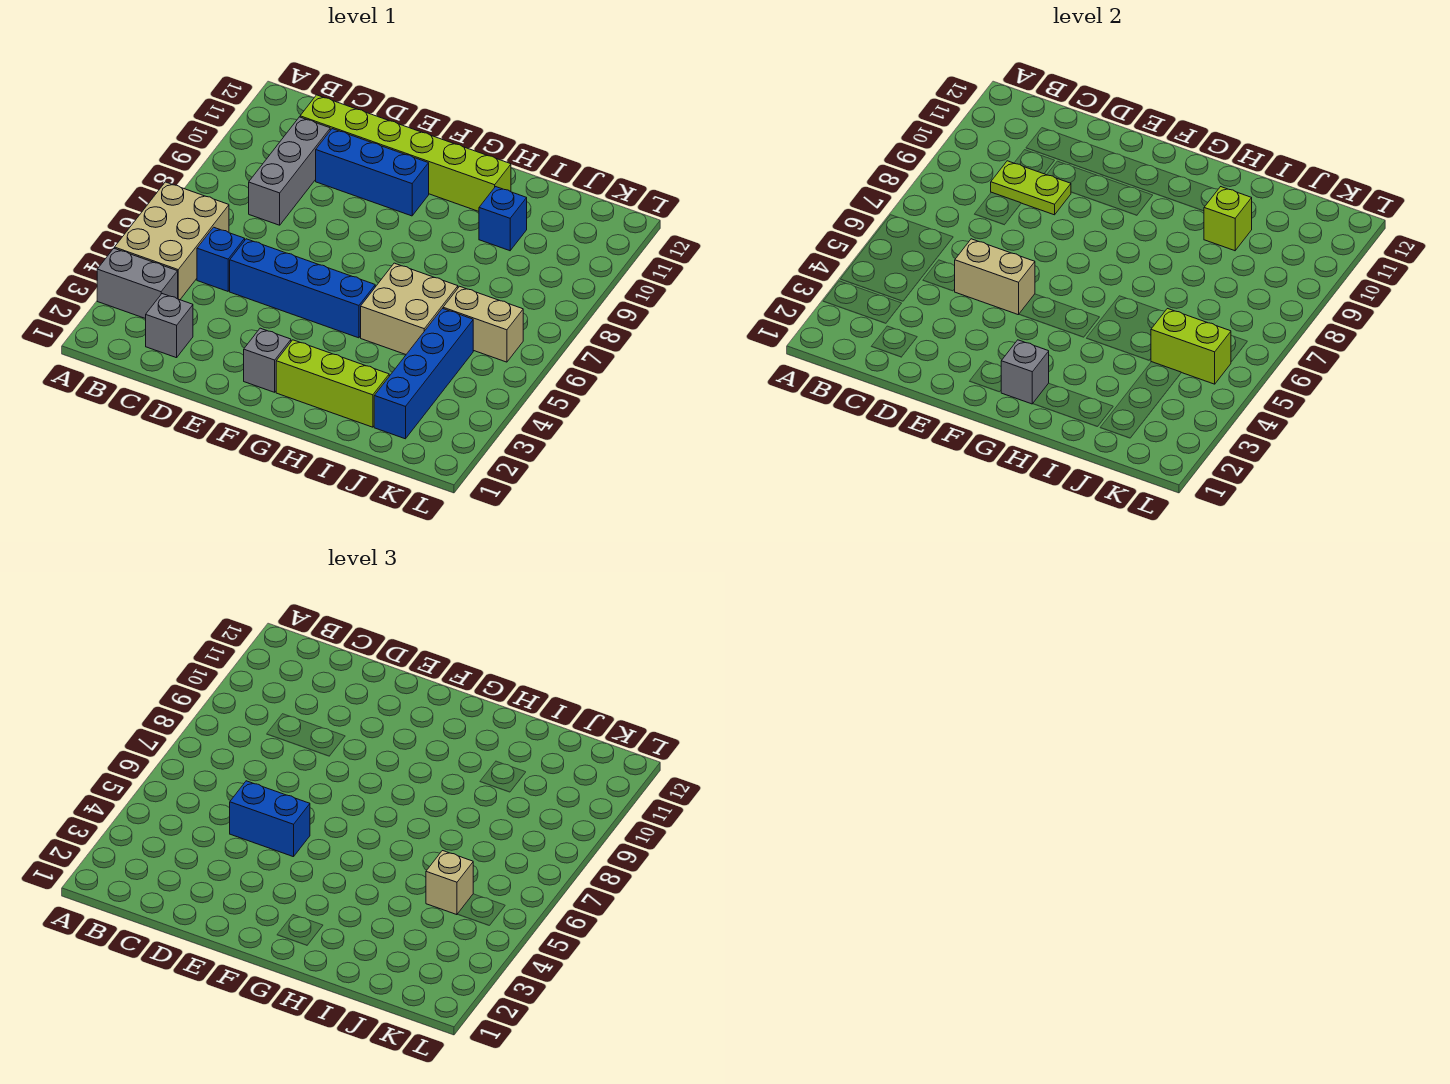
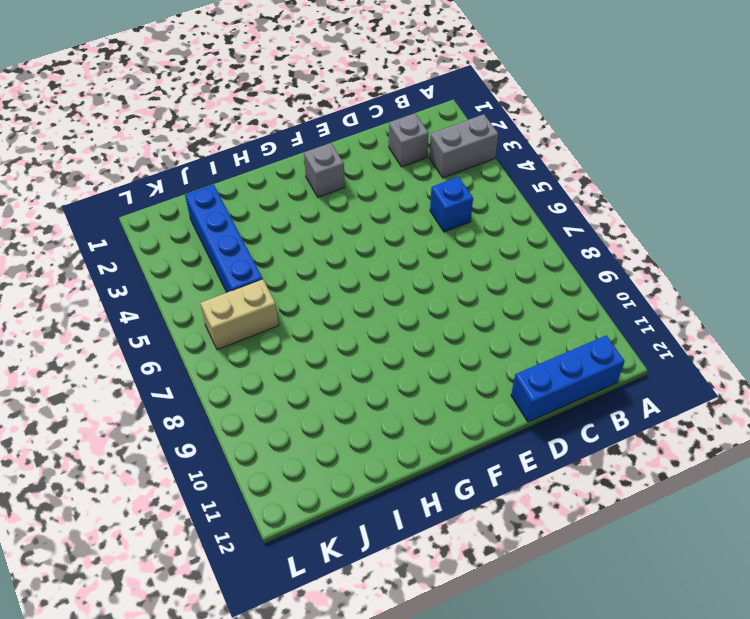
blue brick B12:D12 level 1 -> blue brick D10:F10 level 1
none -> tan brick A4:B6 level 1
none -> grey brick C8:C10 level 1
none -> lime brick C11:H11 level 1

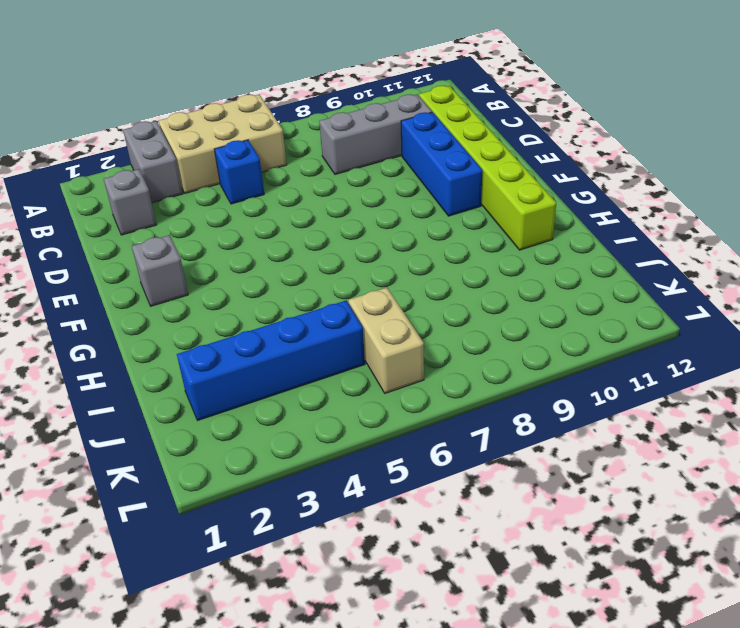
none -> blue brick D5:G5 level 1
none -> lime brick G2:I2 level 1
none -> tan brick H5:I6 level 1

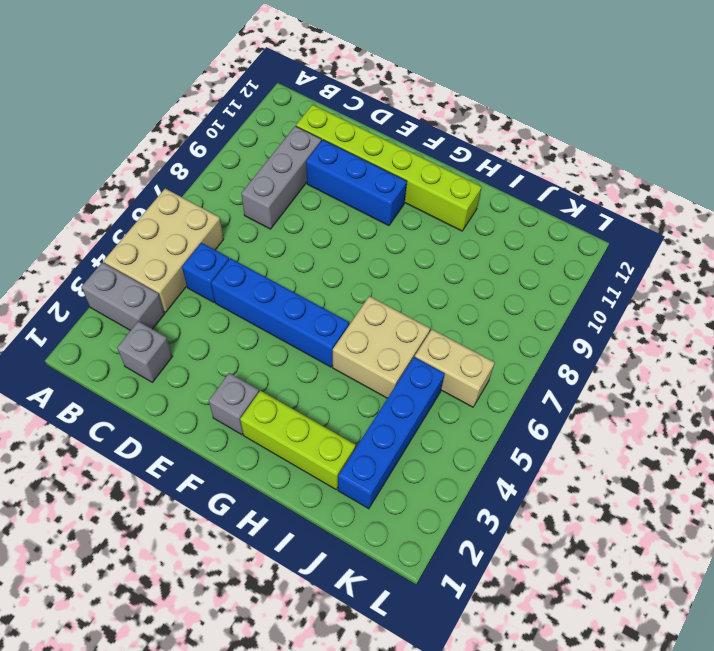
none -> blue brick I10 level 1
none -> lime plate C9:D9 level 2
none -> tan brick D5:E5 level 2

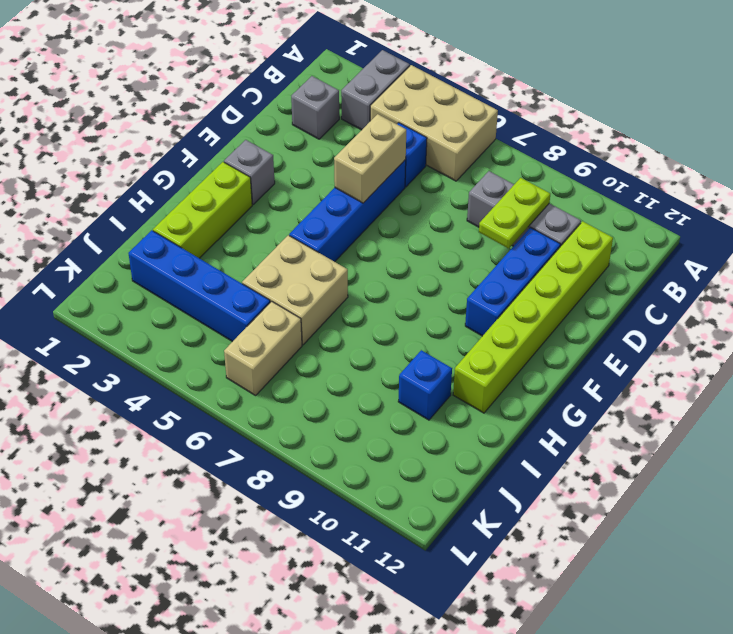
none -> grey brick G2 level 2
none -> lime brick I10 level 2
none -> lime brick J5:K5 level 2

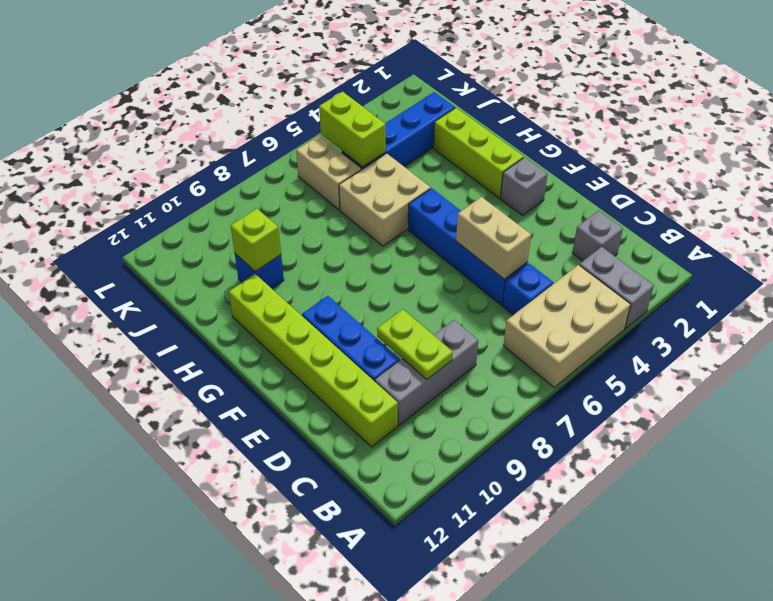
none -> grey brick G2 level 2
none -> blue brick D5:E5 level 3
none -> tan brick J5 level 3

